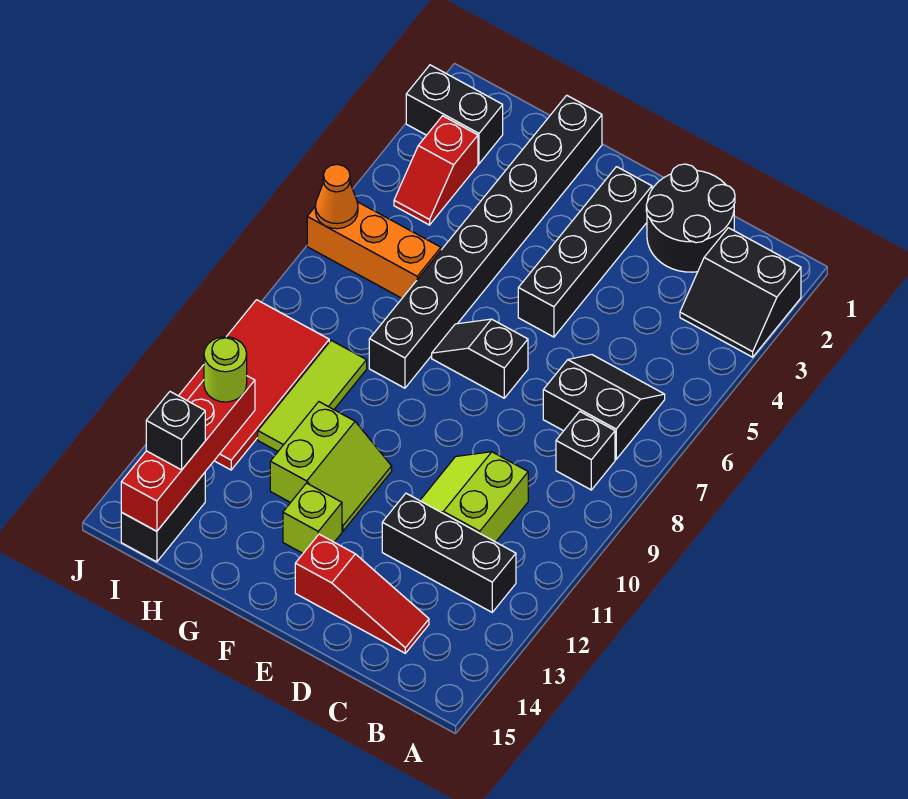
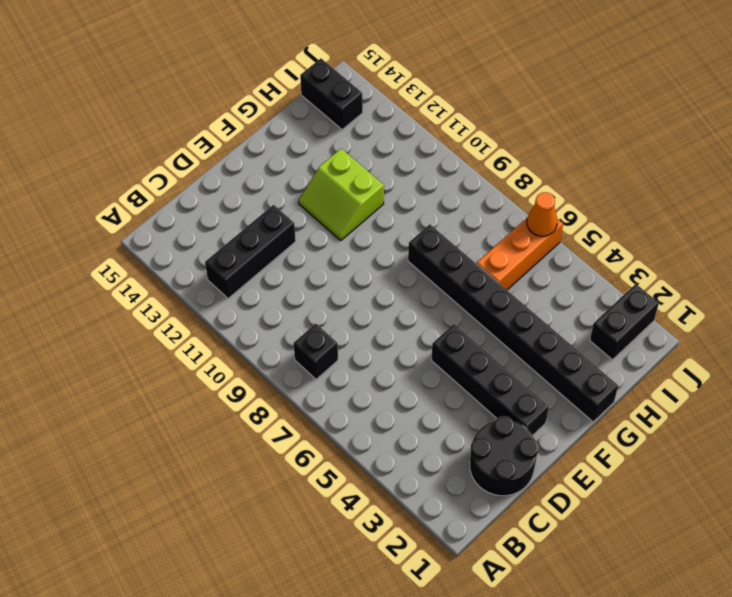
none -> black slope A2:B3 level 1 top 2
none -> black slope B6:C7 level 1 top 7
none -> lime slope C10:D11 level 1 top C

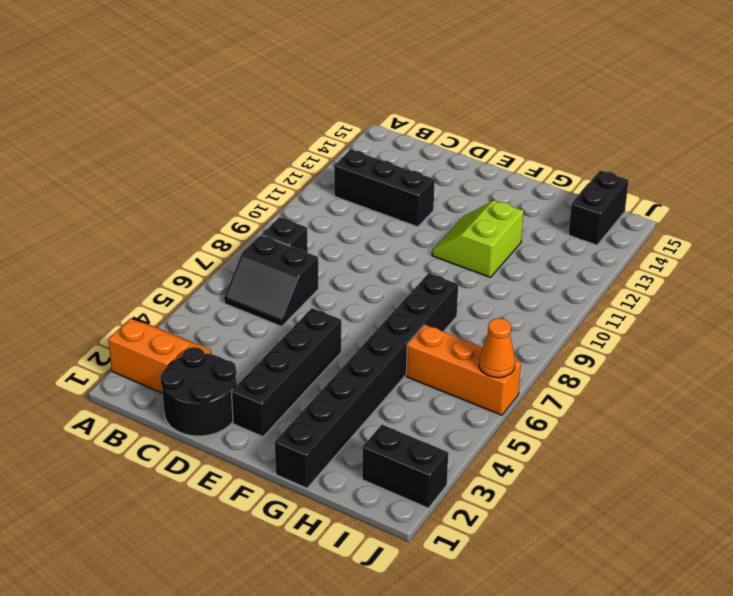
orange slope A2:B3 level 1 top 2 -> black slope A2:B3 level 1 top 2
none -> lime slope C10:D11 level 1 top C
none -> red slope C14:E14 level 1 top E
none -> black slope E7:F7 level 1 top E

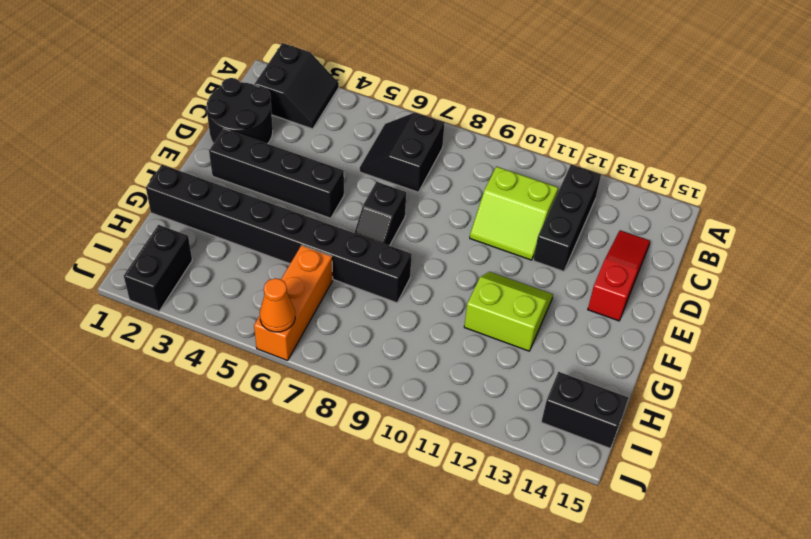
none -> black brick B8 level 1
none -> lime brick F13 level 1
none -> lime tile H9:H11 level 1

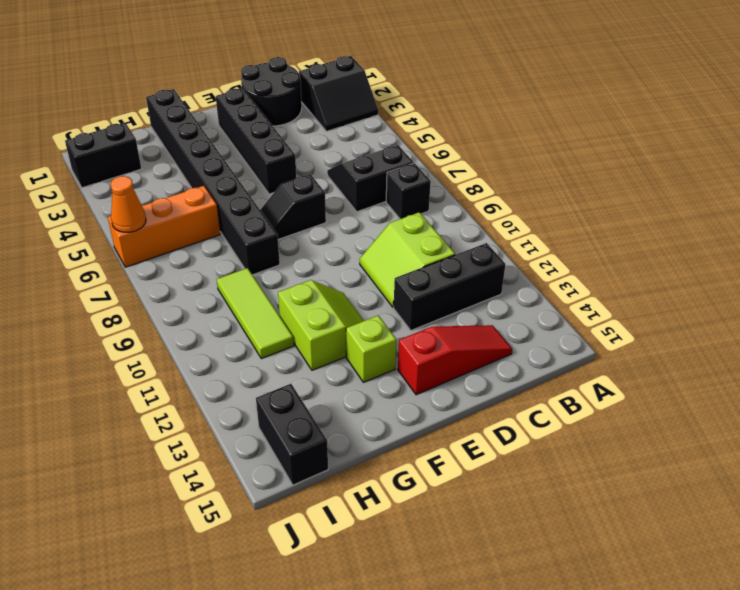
none -> red slope I3:I4 level 1 top 3
none -> red tile I9:J12 level 1
none -> red brick I12:I15 level 2

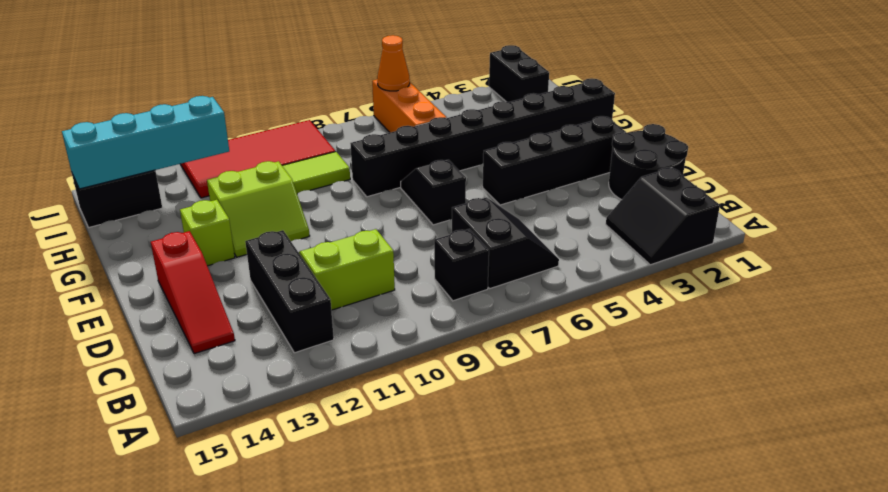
cyan brick I12:I15 level 2 -> red brick I12:I15 level 2
none -> red slope I3:I4 level 1 top 3
none -> lime round brick I12 level 3
none -> black brick I14 level 3

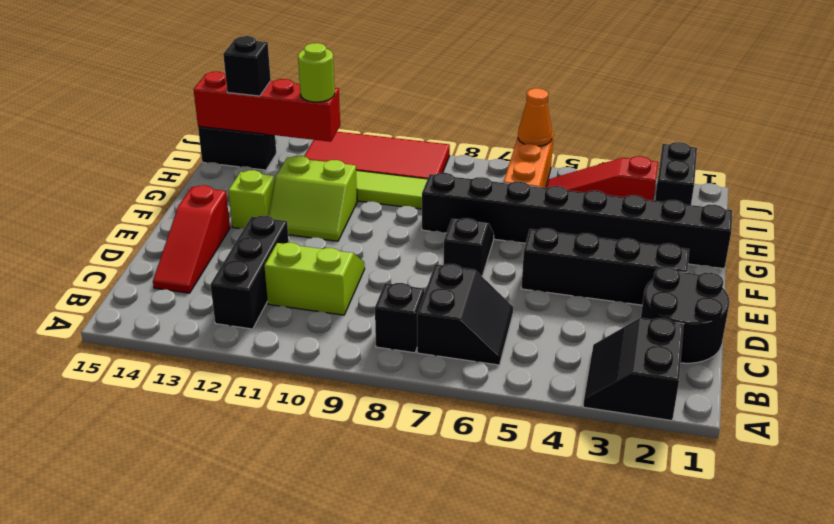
red slope I3:I5 level 1 top 3 -> red slope I3:I4 level 1 top 3

